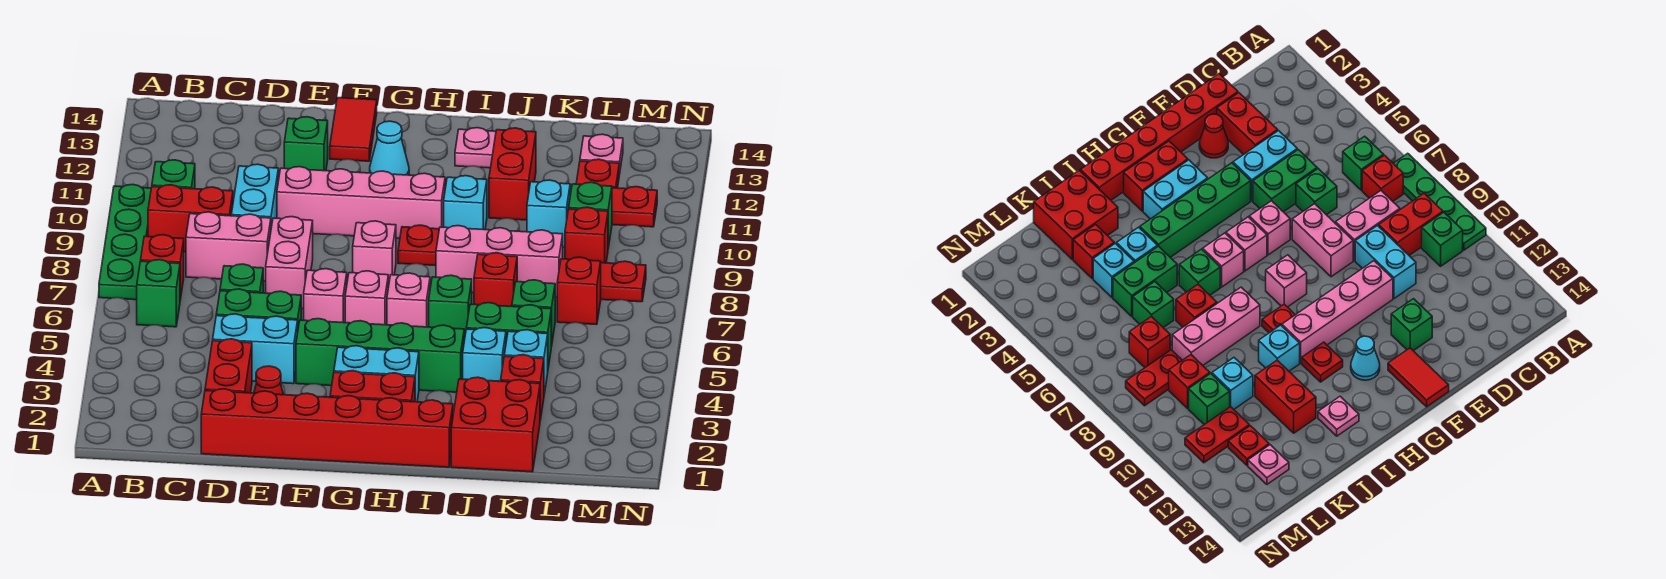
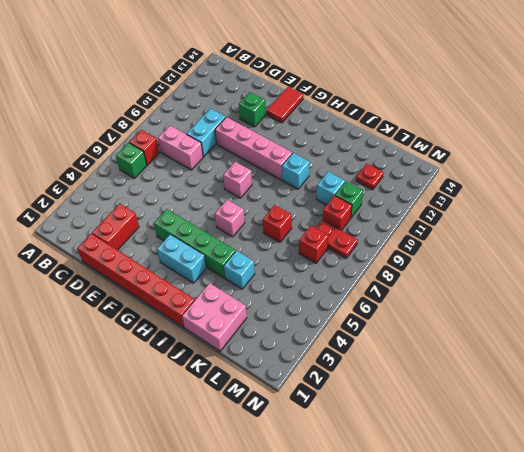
pink brick J1:K2 level 1 -> red brick J1:K2 level 1
none -> green plate A7:A10 level 1
none -> red brick B9:C9 level 1
none -> green brick B10 level 1
none -> cyan brick D4:E4 level 1

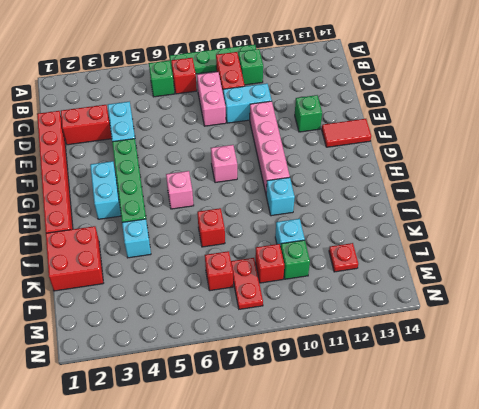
none -> green brick D5:E5 level 1
none -> green brick D6 level 1
none -> red cone E2 level 1
none -> pink brick E7:E8 level 1

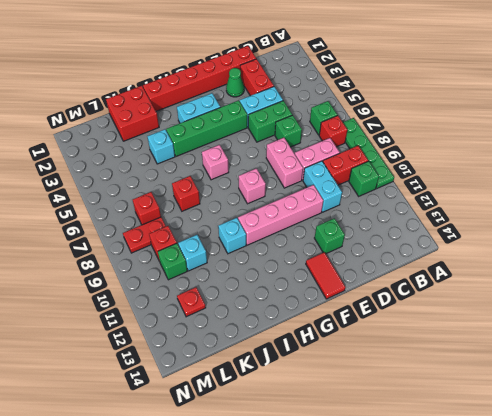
green cone E2 level 1 -> red cone E2 level 1
none -> pink brick F6 level 1
none -> red brick G2:H2 level 1
none -> pink brick G6 level 1
none -> cyan cone G12 level 1

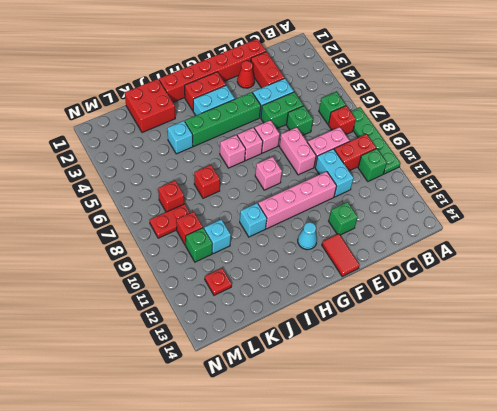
none -> red plate H9 level 1
none -> red plate H11 level 1
none -> green brick I6 level 1
none -> pink brick I8:K8 level 1

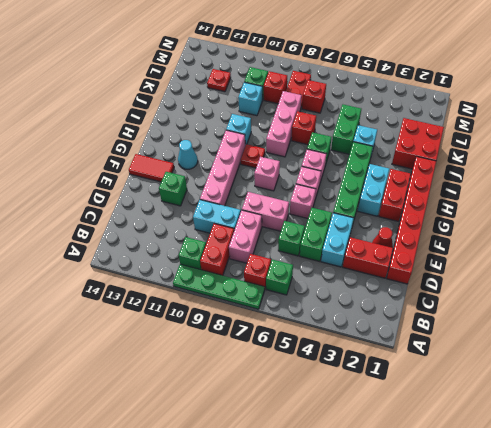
none -> red plate H11 level 1
none -> pink plate I13 level 1
none -> red brick J11:J12 level 1
none -> red brick K3 level 1

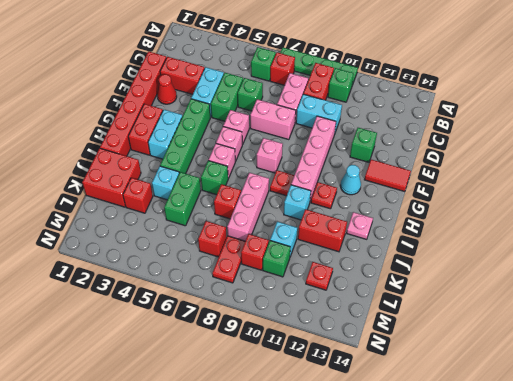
none -> cyan brick K4 level 1
none -> green brick K6 level 1
none -> red plate L11:M11 level 1
none -> pink plate L13 level 1

